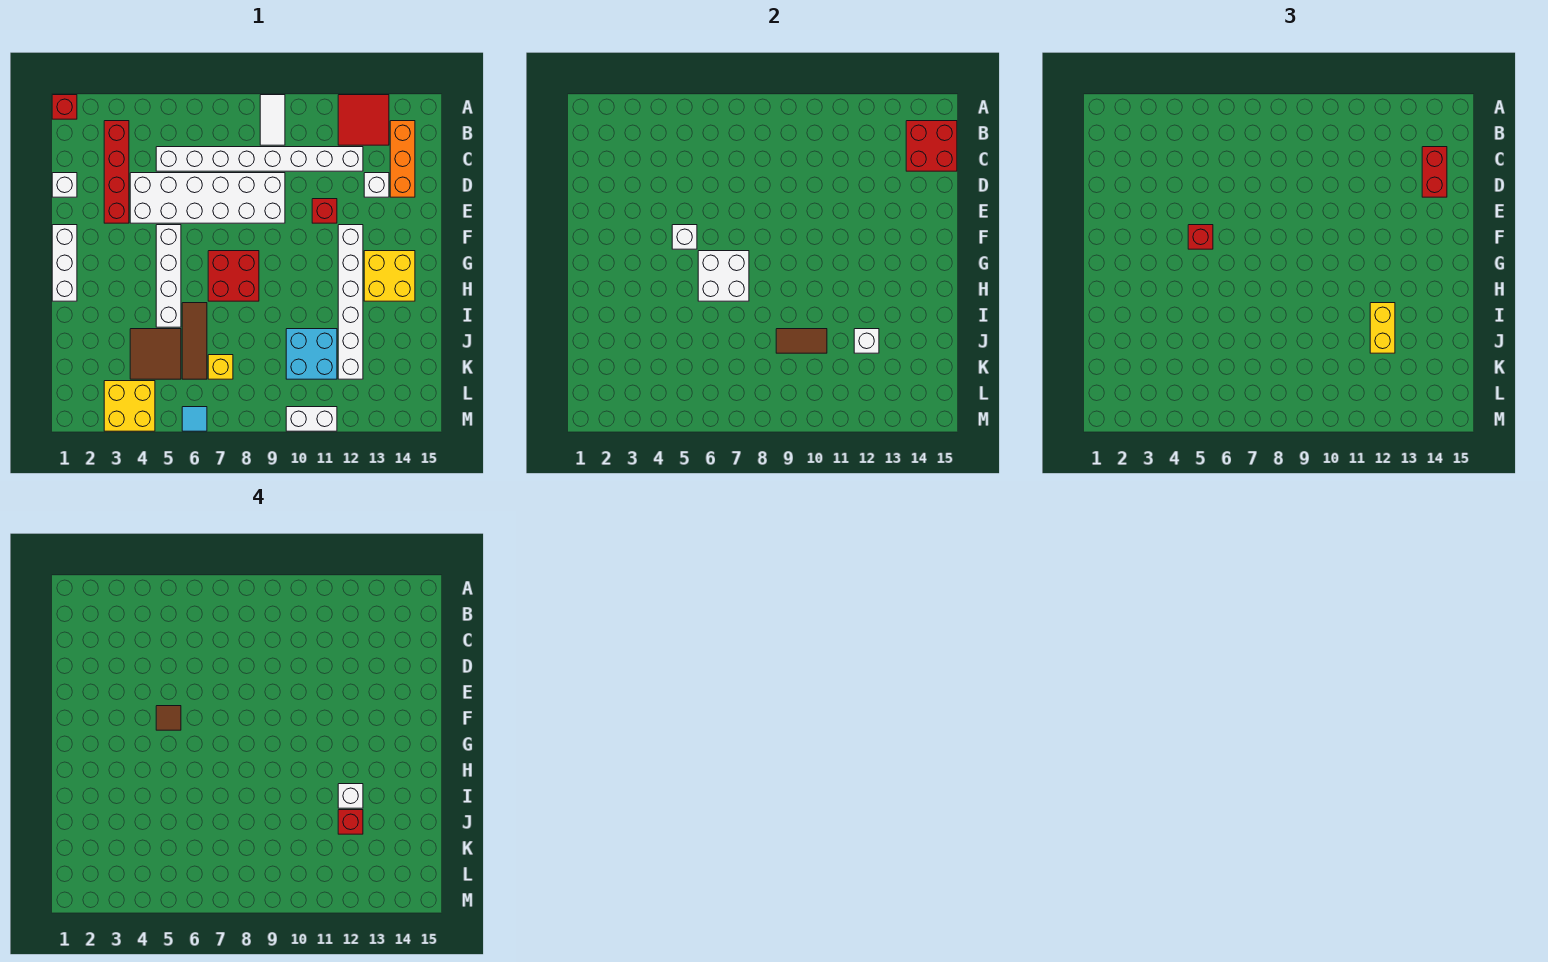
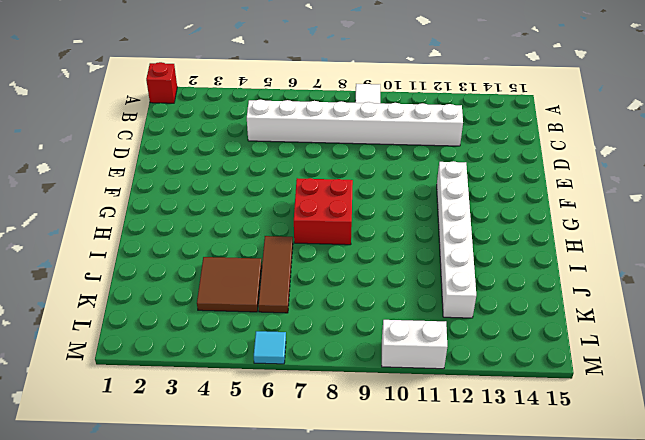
none -> red tile A12:B13 level 1
none -> red brick B3:E3 level 1
none -> orange brick B14:D14 level 1
none -> white brick D1 level 1

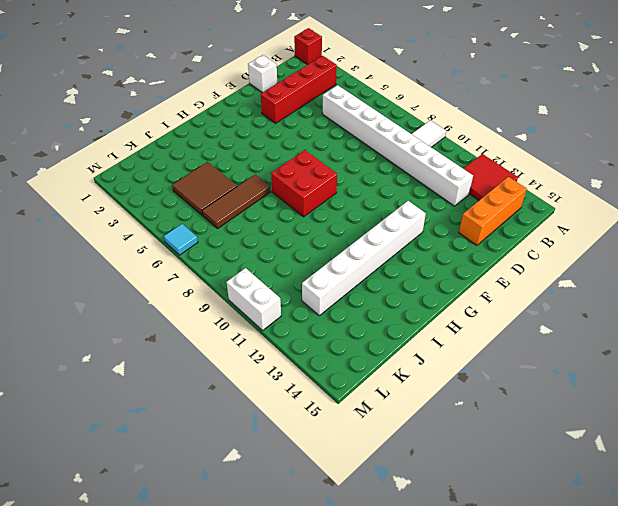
none -> white brick D4:E9 level 1
none -> white brick D13 level 1
none -> red brick E11 level 1
none -> white brick F1:H1 level 1

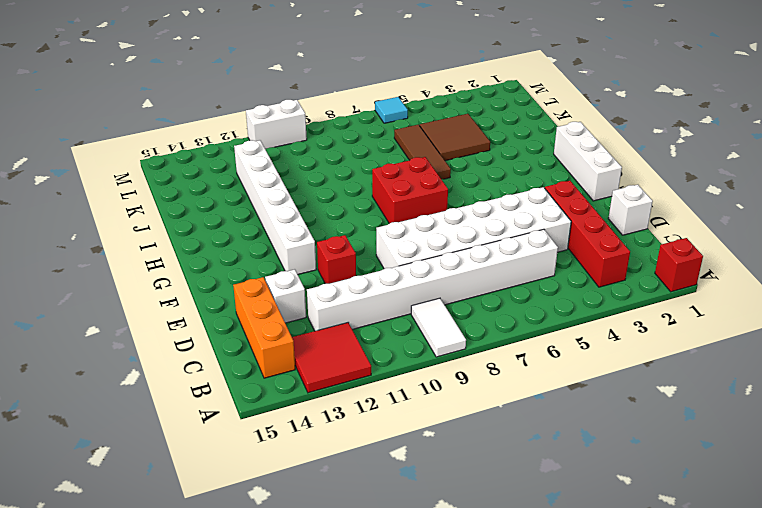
none -> white brick F5:I5 level 1
none -> yellow brick G13:H14 level 1
none -> cyan brick J10:K11 level 1
none -> yellow brick K7 level 1

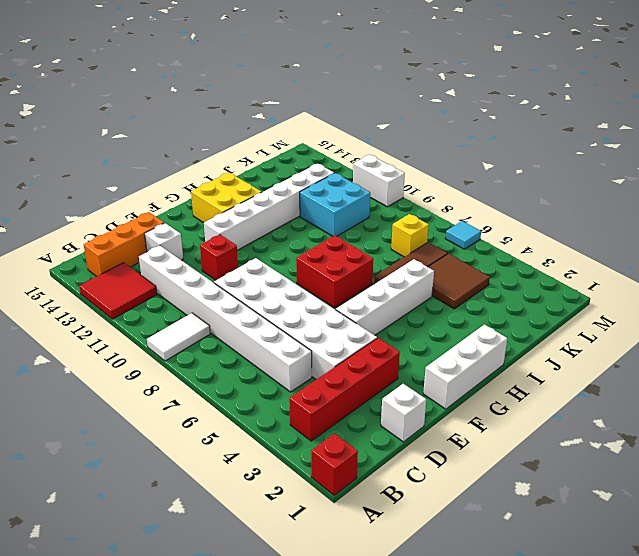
none -> yellow brick L3:M4 level 1
none -> red brick B14:C15 level 2
none -> white brick F5 level 2
none -> white brick G6:H7 level 2

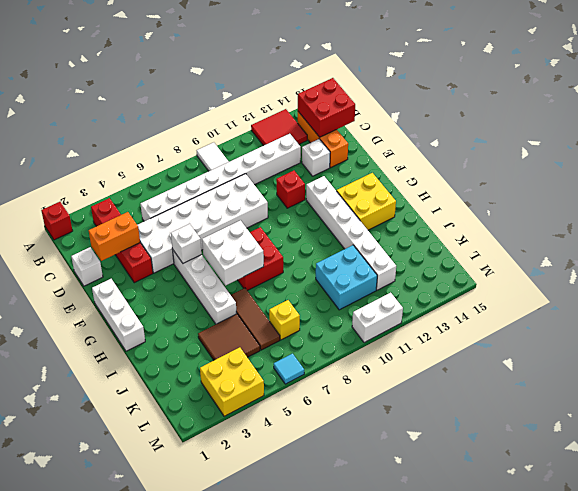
orange brick D2:D3 level 2 -> none
none -> brown tile J9:J10 level 2
none -> white brick J12 level 2
none -> red brick C14:D14 level 3
none -> red brick F5 level 3

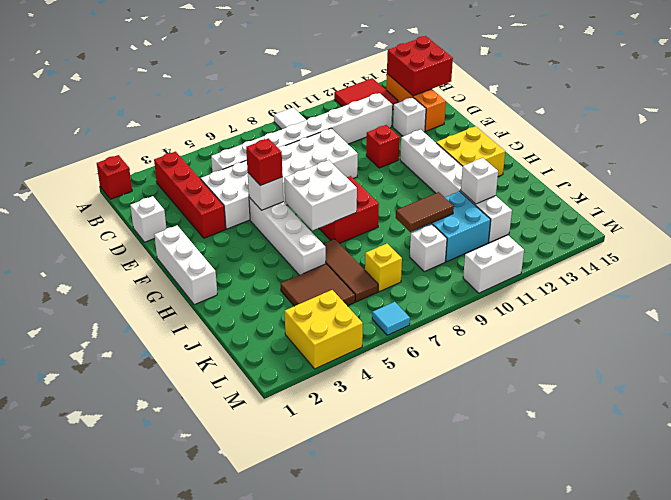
white brick K9 level 1 -> white brick I12 level 4
none -> red brick C14:D14 level 3
none -> yellow brick I12:J12 level 3
none -> brown tile F5 level 4
none -> red brick J12 level 4

